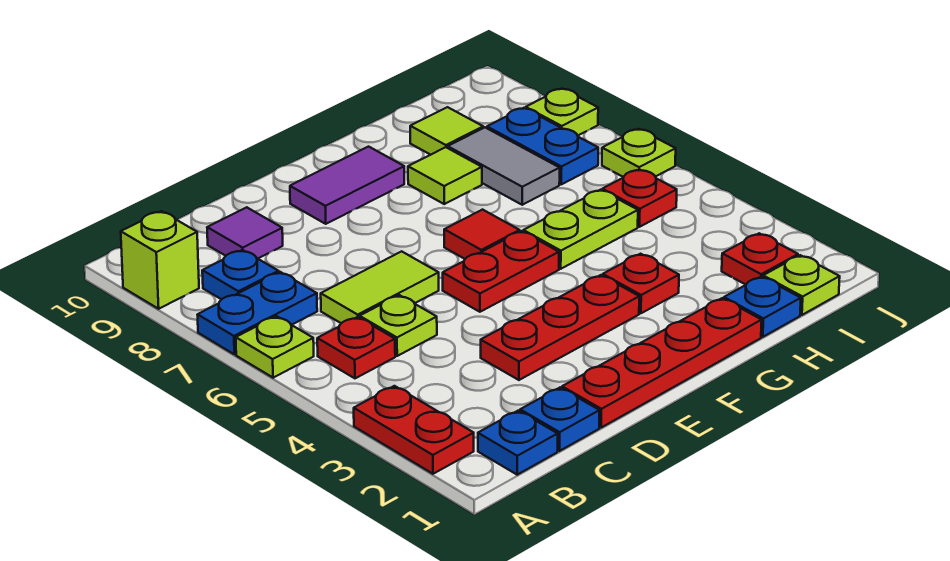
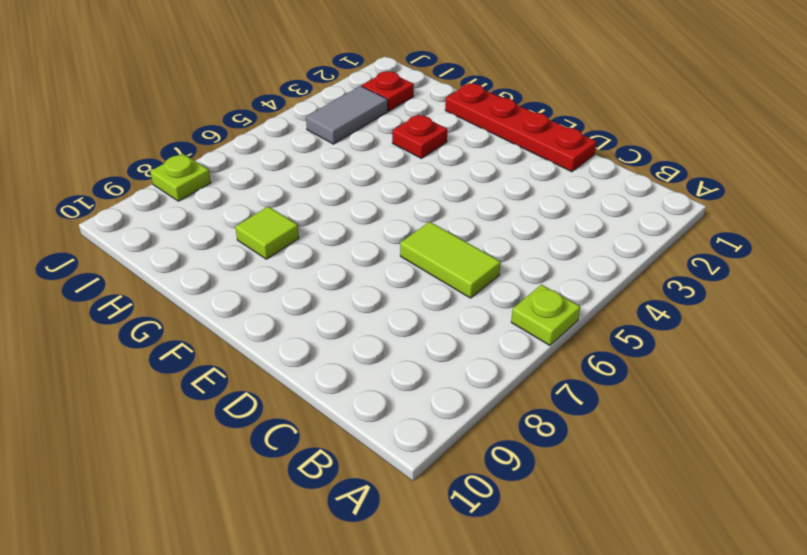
grey tile I3:I4 level 1 -> grey tile H7:H8 level 1
none -> red plate A2:A3 level 1
none -> blue plate A7:B7 level 1
none -> lime brick A9 level 1

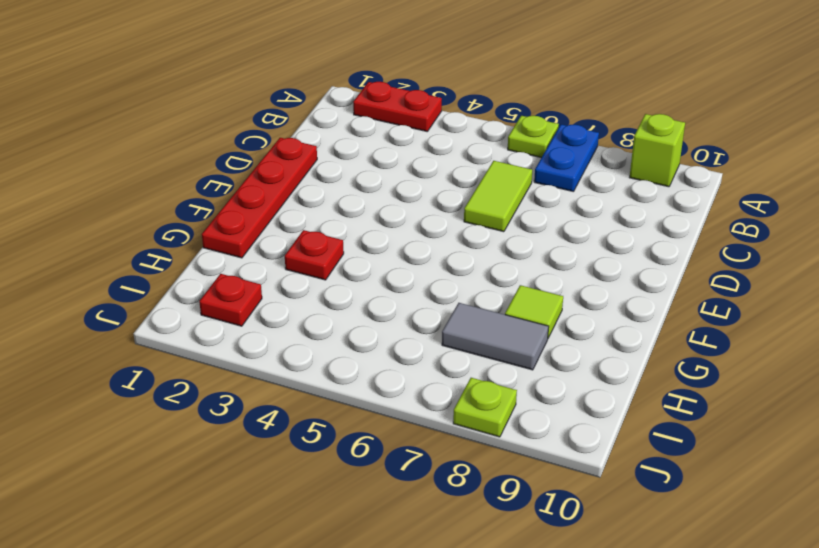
none -> blue plate B1 level 1
none -> red plate B5 level 1
none -> blue plate B8 level 1

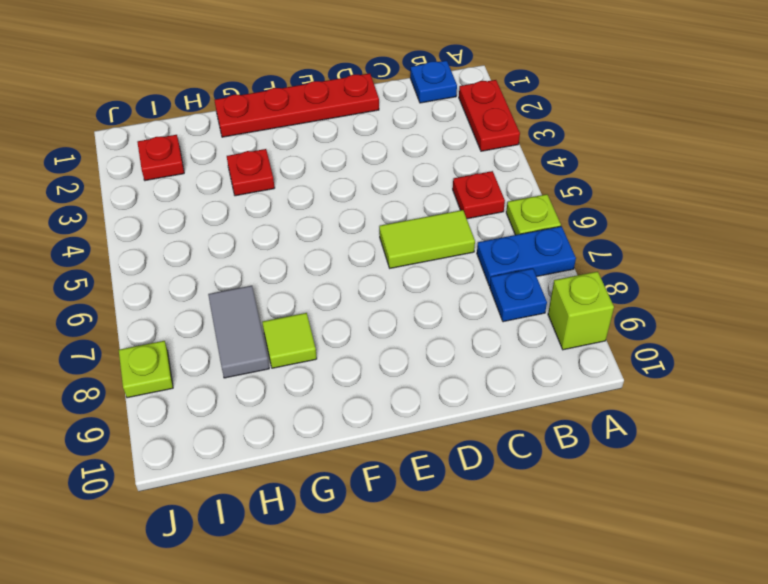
none -> blue plate C1 level 1
none -> lime plate C5 level 1
none -> purple tile C9 level 1

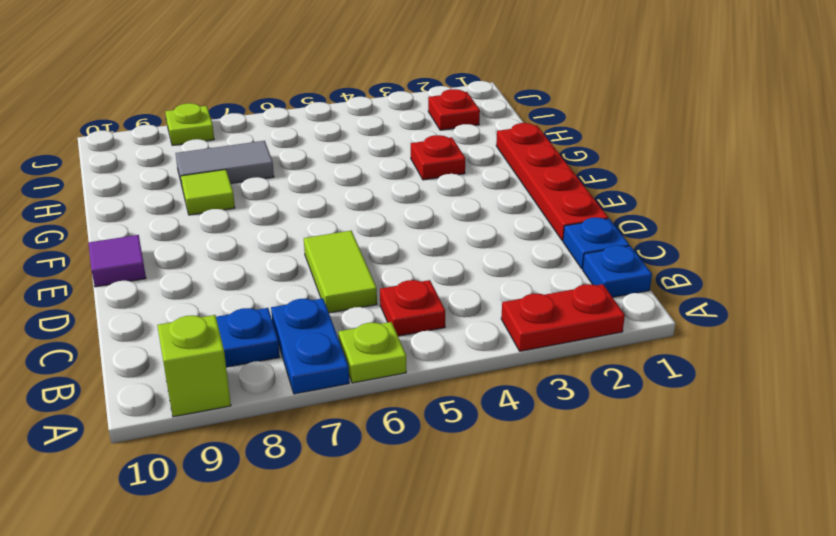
purple tile E10 level 1 -> purple tile C9 level 1
none -> lime plate C5 level 1
none -> red plate D3:F3 level 1
none -> red plate E5:F5 level 1

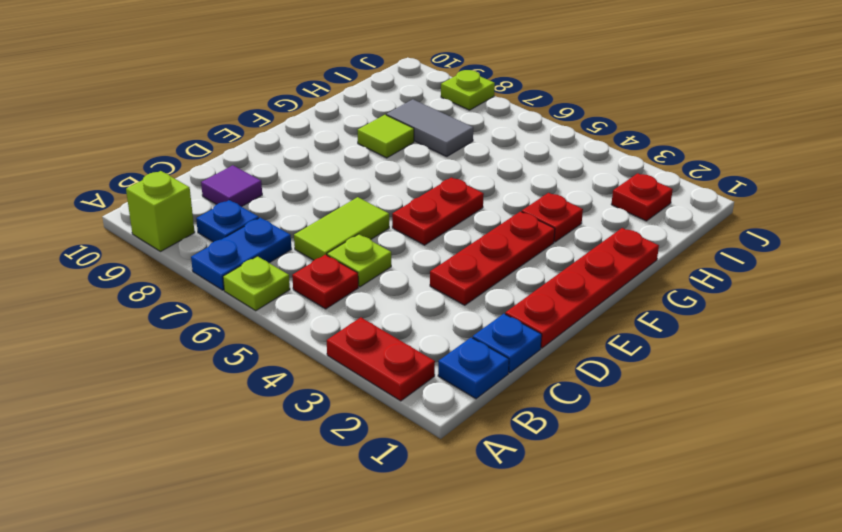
none -> purple tile E9:F9 level 1
none -> red tile F6 level 1
none -> lime plate G5:H5 level 1

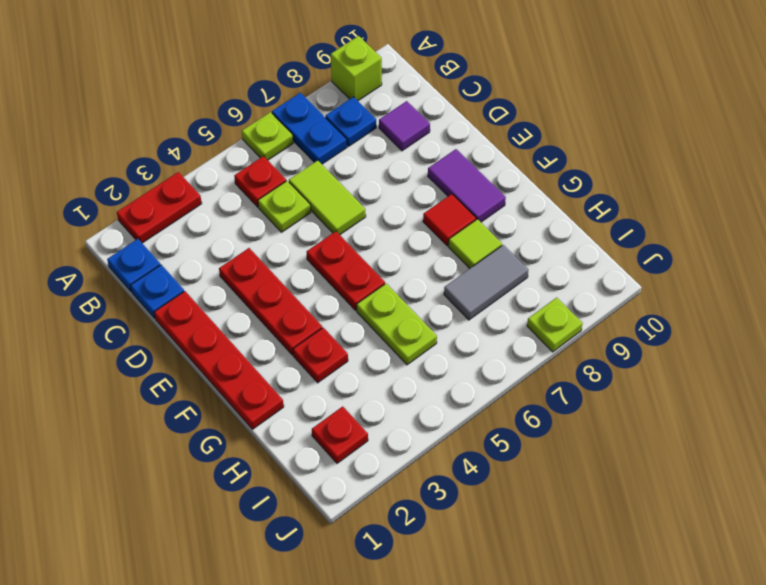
red tile F8 level 1 -> red tile F6 level 1
none -> blue plate H1 level 1
none -> lime tile H9 level 1
none -> lime plate I1 level 1

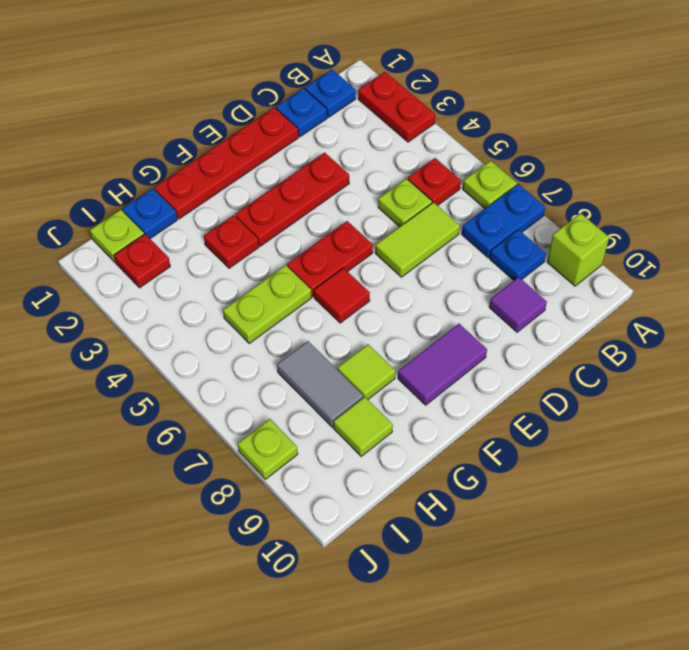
none -> red plate I5 level 1
none -> blue plate I7:I8 level 1
none -> lime plate J6 level 1

